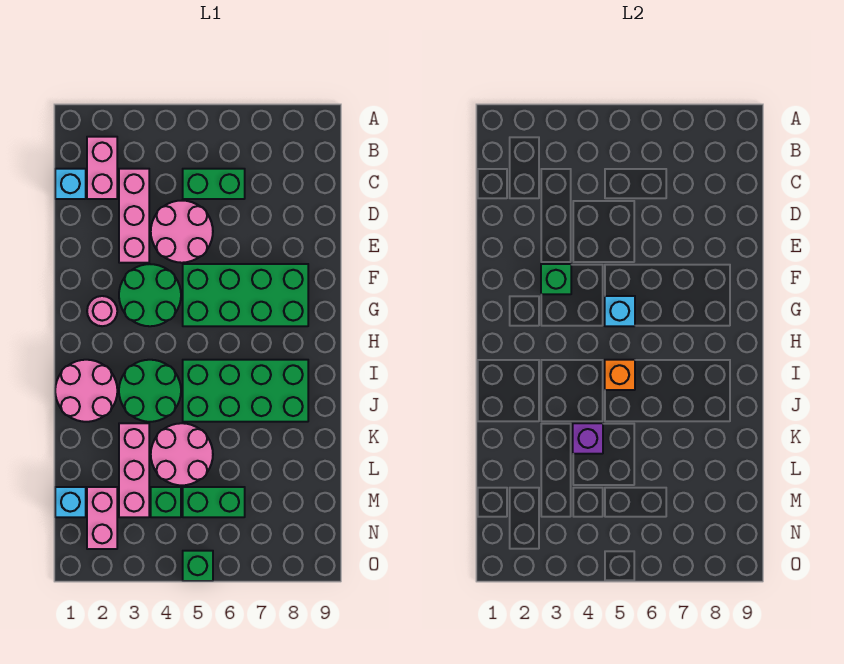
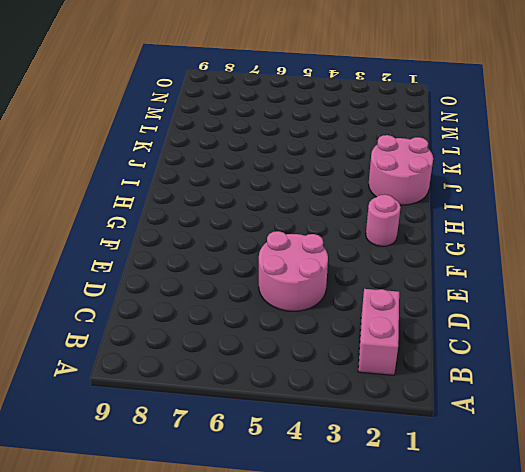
none -> cyan brick C1 level 1
none -> pink brick C3:E3 level 1
none -> green brick C5:C6 level 1

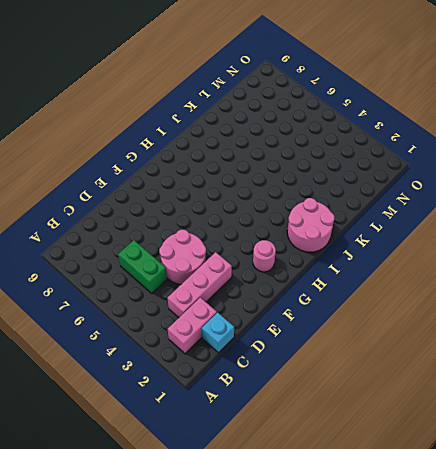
none -> green round brick F3:G4 level 1
none -> green brick F5:G8 level 1
none -> green round brick I3:J4 level 1

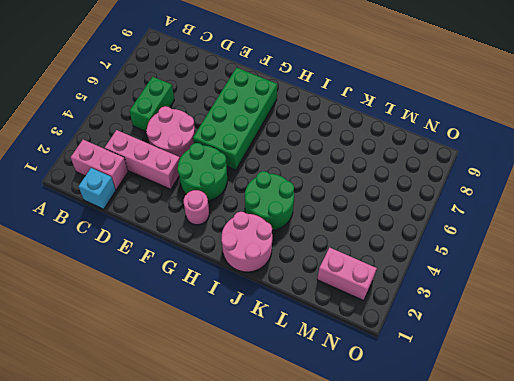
none -> green brick I5:J8 level 1
none -> pink brick K3:M3 level 1
none -> pink round brick K4:L5 level 1

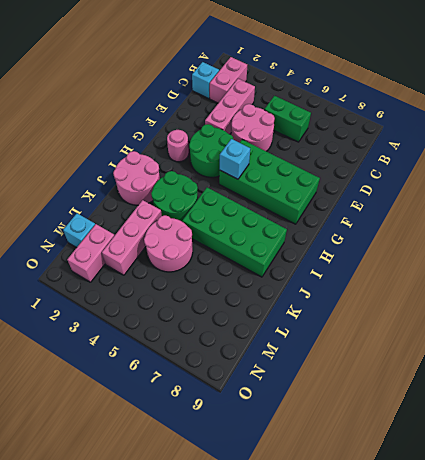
none -> green brick M4 level 1
none -> green brick M5:M6 level 1
none -> green brick O5 level 1

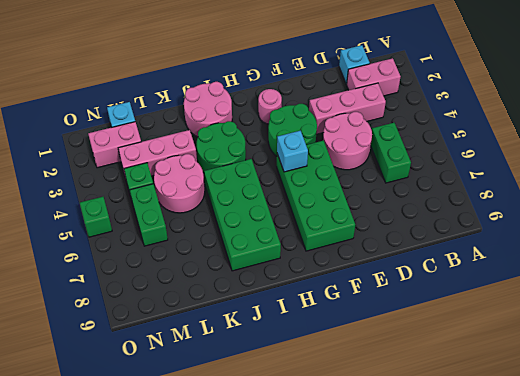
none -> green brick F3 level 2
none -> orange brick I5 level 2
none -> purple brick K4 level 2

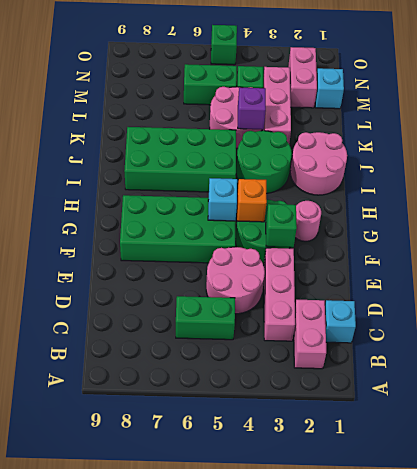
orange brick G4 level 2 -> orange brick I5 level 2

